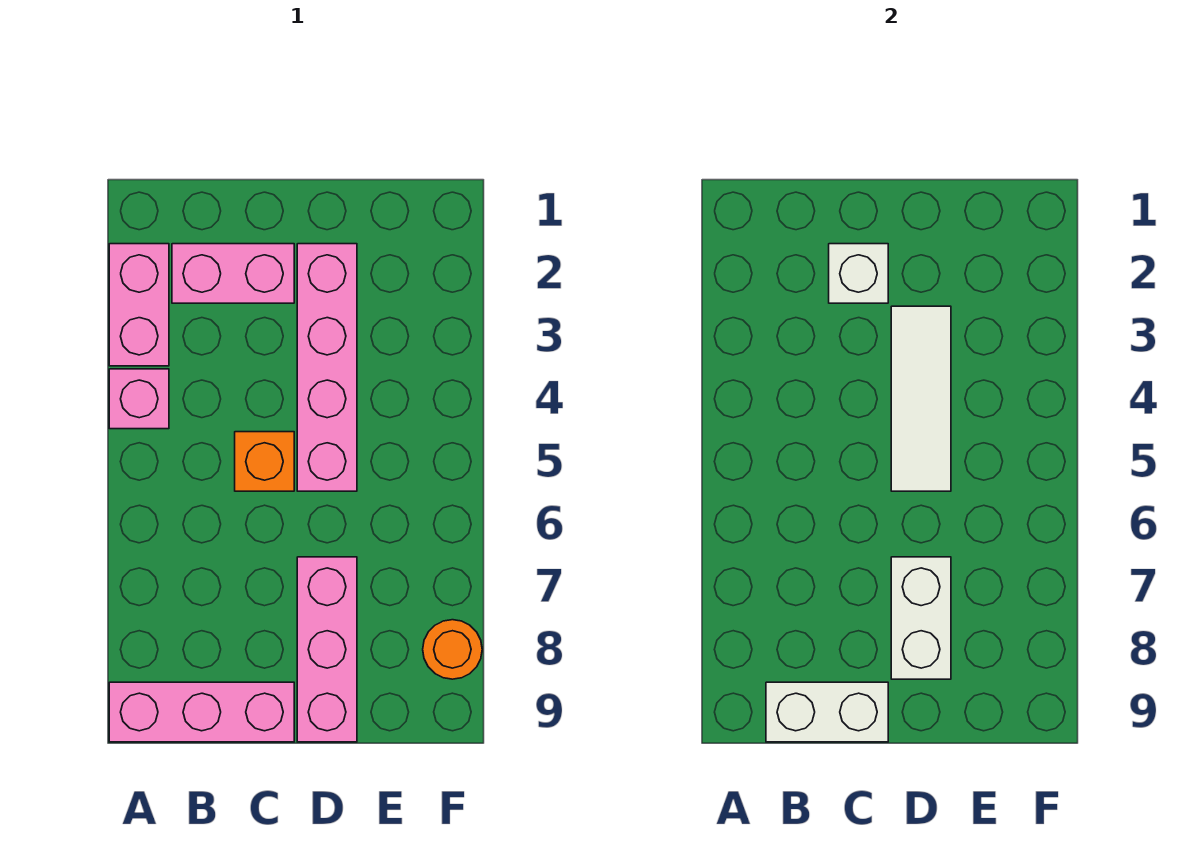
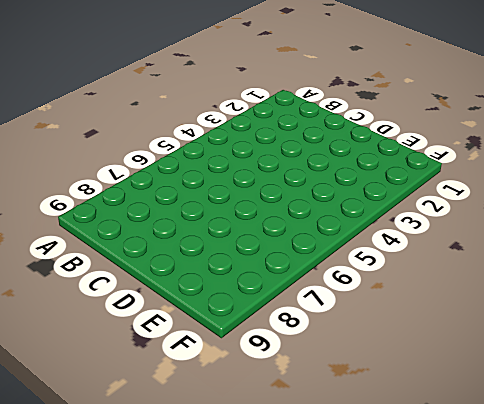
none -> pink brick A2:A3 level 1
none -> pink brick A4 level 1
none -> pink brick A9:C9 level 1

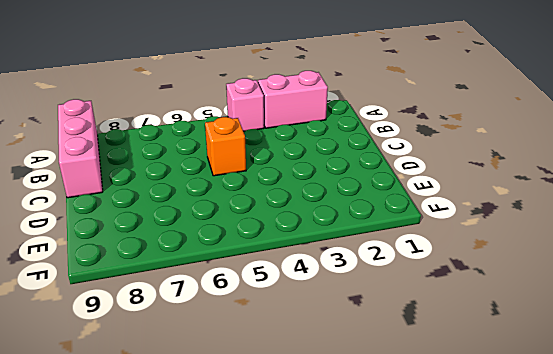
none -> pink brick B2:C2 level 1
none -> pink brick D2:D5 level 1
none -> pink brick D7:D9 level 1

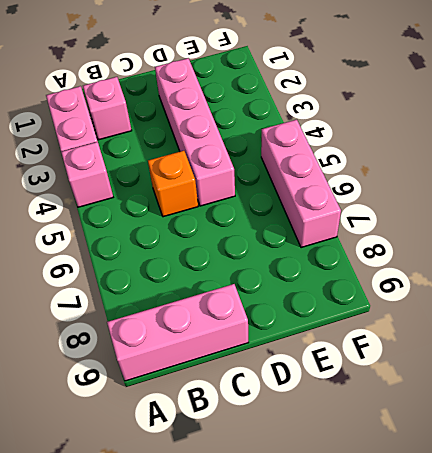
pink brick B2 level 1 -> pink brick B2:C2 level 1
pink brick F5:F7 level 1 -> pink brick D7:D9 level 1
none -> orange round brick F8 level 1
none -> white brick B9:C9 level 2
none -> white brick C2 level 2

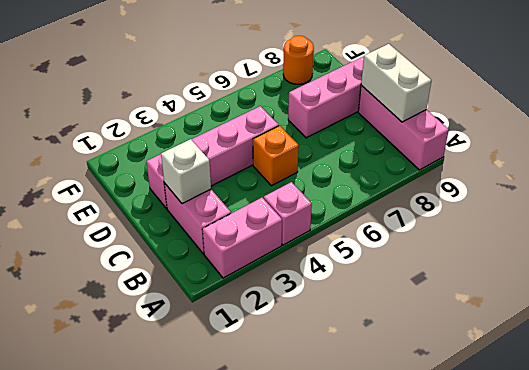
none -> white tile D3:D5 level 2
none -> white brick D7:D8 level 2

